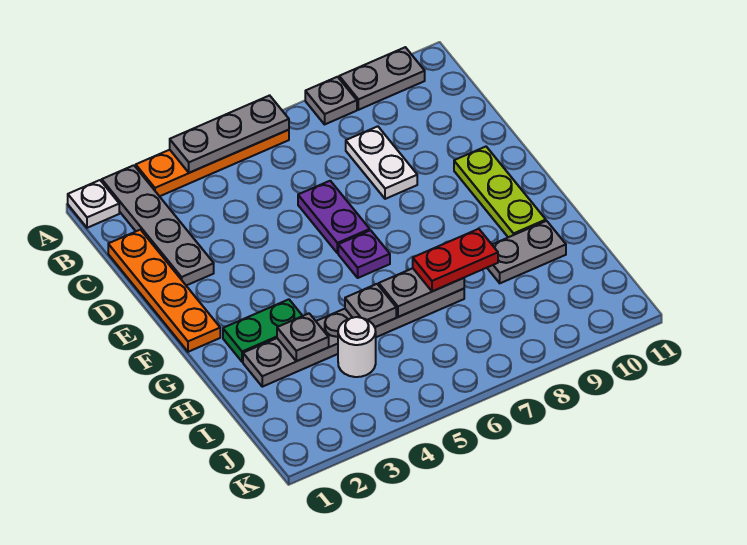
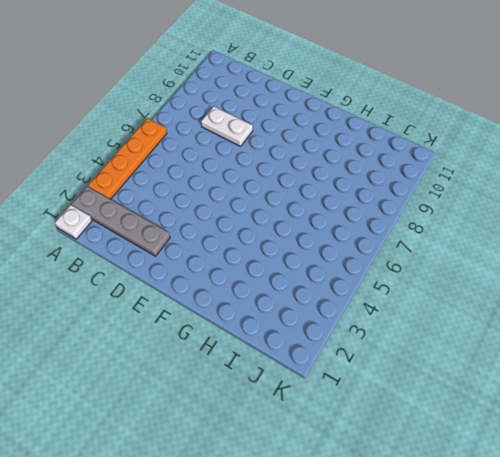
none -> grey plate A8 level 1
none -> grey plate A9:A10 level 1
none -> orange plate C1:F1 level 1

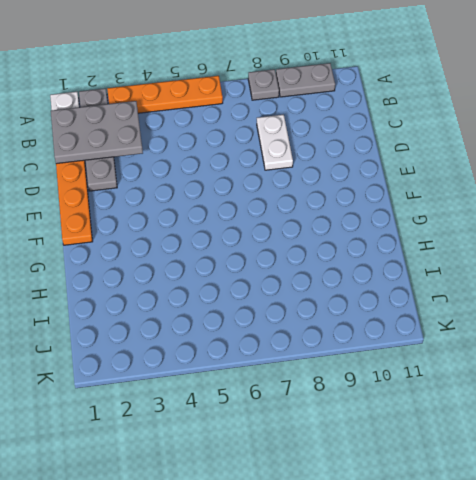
grey plate B1:C3 level 2 -> none
none -> purple plate D6:E6 level 1
none -> lime plate E10:G10 level 1
none -> purple plate F6 level 1

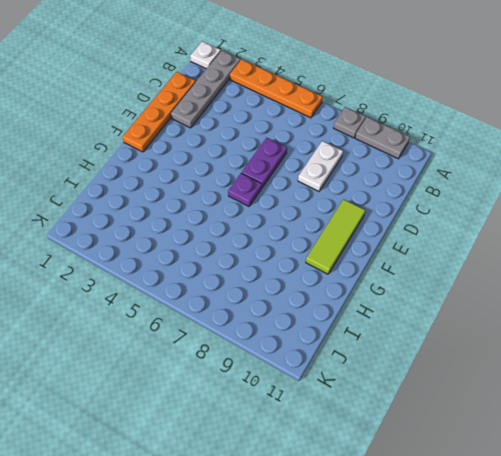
lime tile E10:G10 level 1 -> lime plate E10:G10 level 1
none -> green plate G2:G3 level 1
none -> grey plate H2:H7 level 1
none -> grey plate H9:H10 level 1

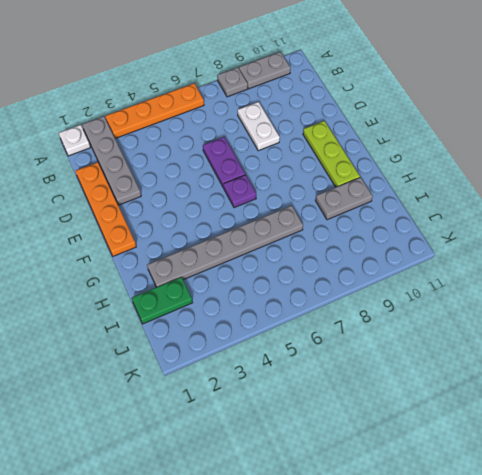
green plate I1:I2 level 1 -> green plate G2:G3 level 1
none -> white round brick I4 level 1
none -> grey plate A4:A6 level 2
none -> grey plate H3 level 2

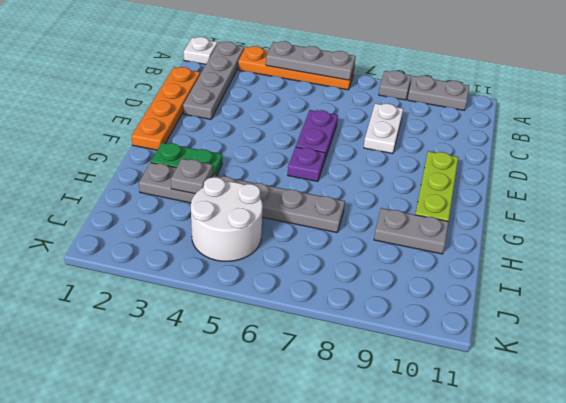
white round brick I4:J5 level 1 -> white round brick I4 level 1
none -> grey plate H5 level 2
none -> grey plate H6:H7 level 2
none -> red plate H7:H8 level 3

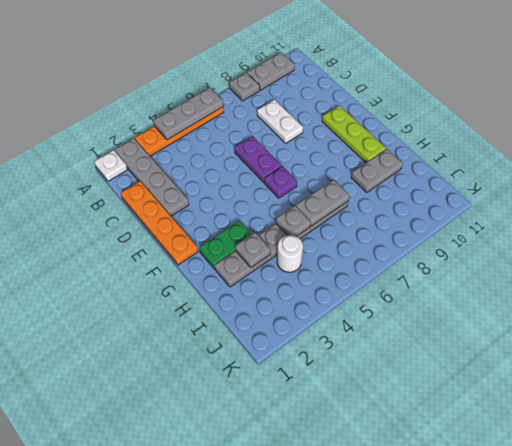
none -> red plate H7:H8 level 3

